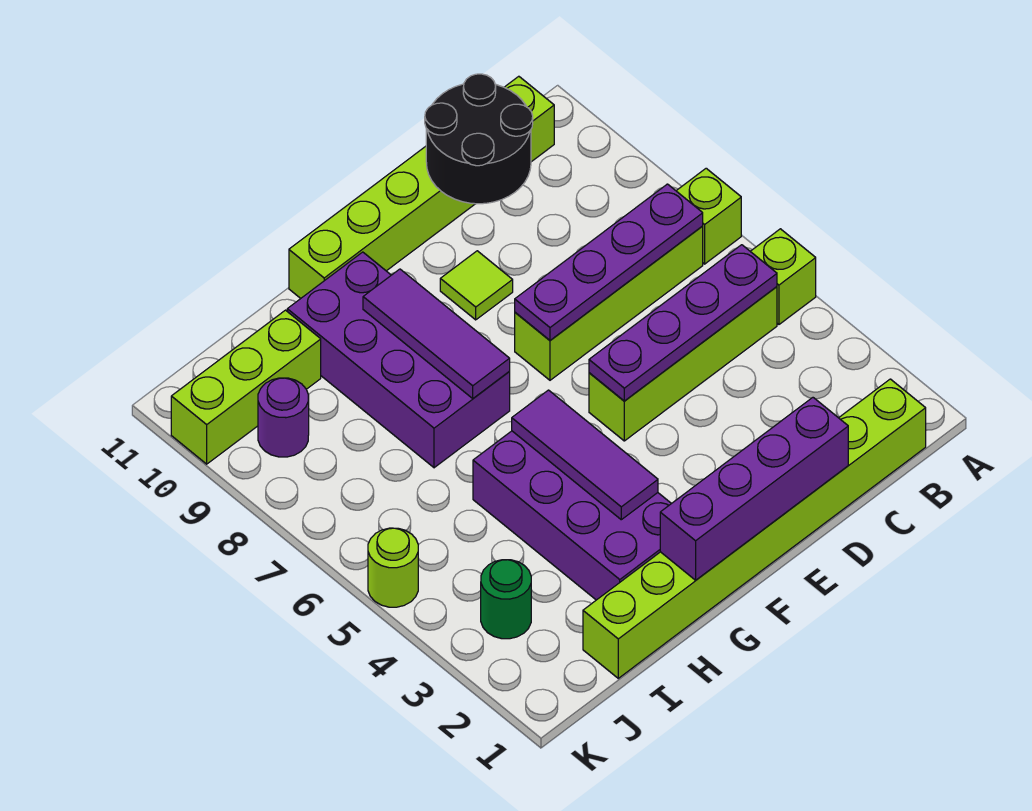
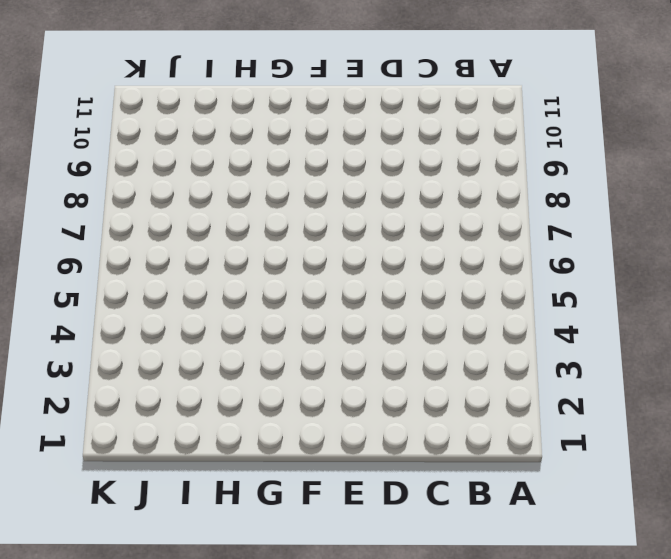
none -> lime brick A5 level 1
none -> lime brick A7 level 1
none -> lime brick B1:I1 level 1

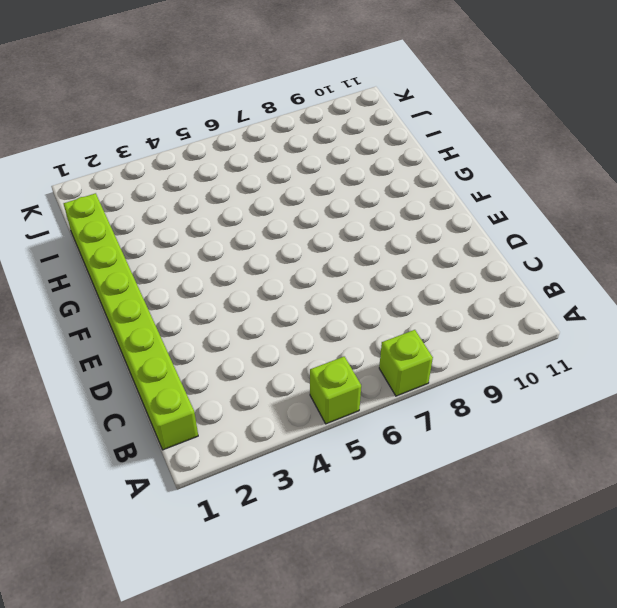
none -> lime brick B5:E5 level 1
none -> lime brick B7:E7 level 1
none -> lime brick B11:G11 level 1

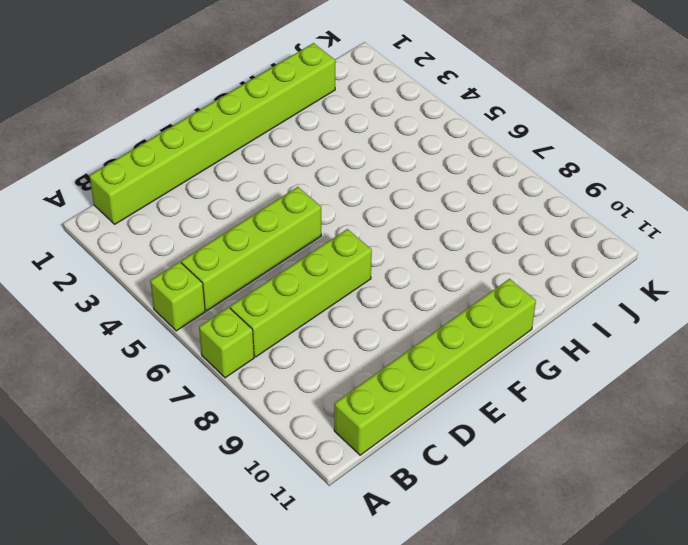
none -> lime tile E9 level 1
none -> purple brick G2:H5 level 1
none -> purple brick G7:H10 level 1

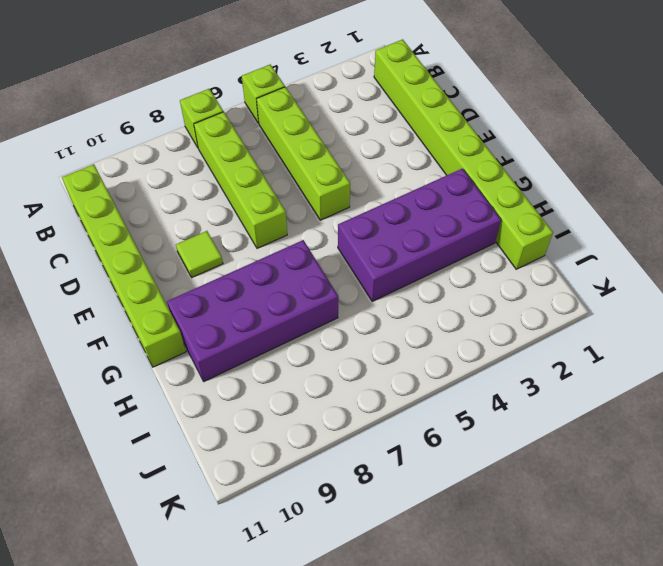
none -> lime brick I10:K10 level 1
none -> green round brick J3 level 1
none -> purple round brick J9 level 1

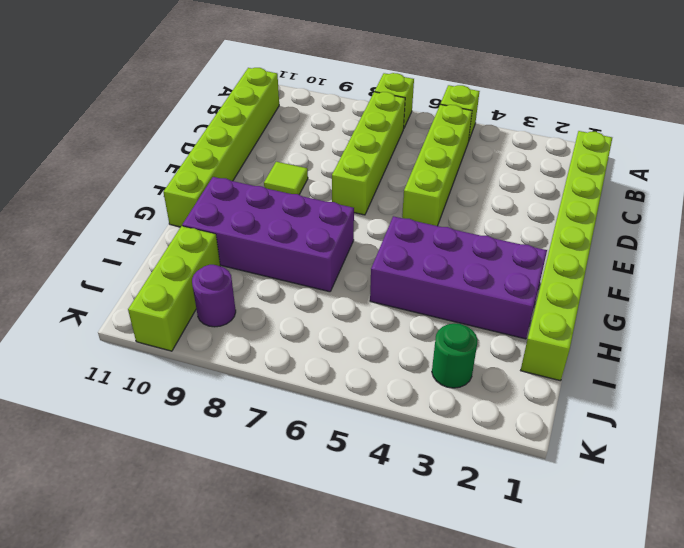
none -> lime round brick K5 level 1
none -> purple plate B5:E5 level 2
none -> purple plate B7:E7 level 2

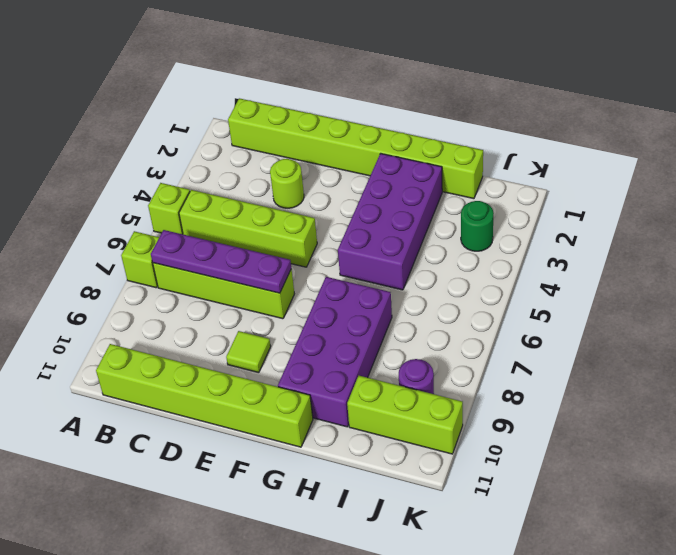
lime round brick D3 level 1 -> lime round brick K5 level 1
none -> purple plate B5:E5 level 2
none -> black round brick C10:D11 level 2
none -> purple brick D1:G1 level 2

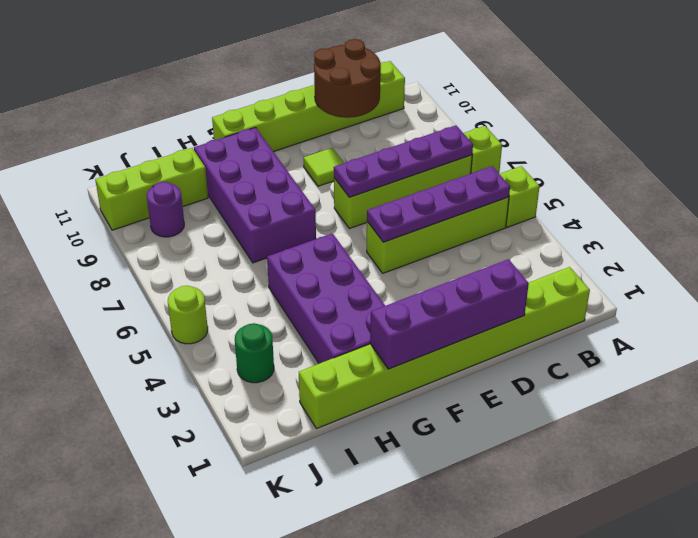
brown round brick C10:D11 level 2 -> black round brick C10:D11 level 2
none -> purple tile G3:G5 level 2
none -> purple tile G7:G9 level 2

